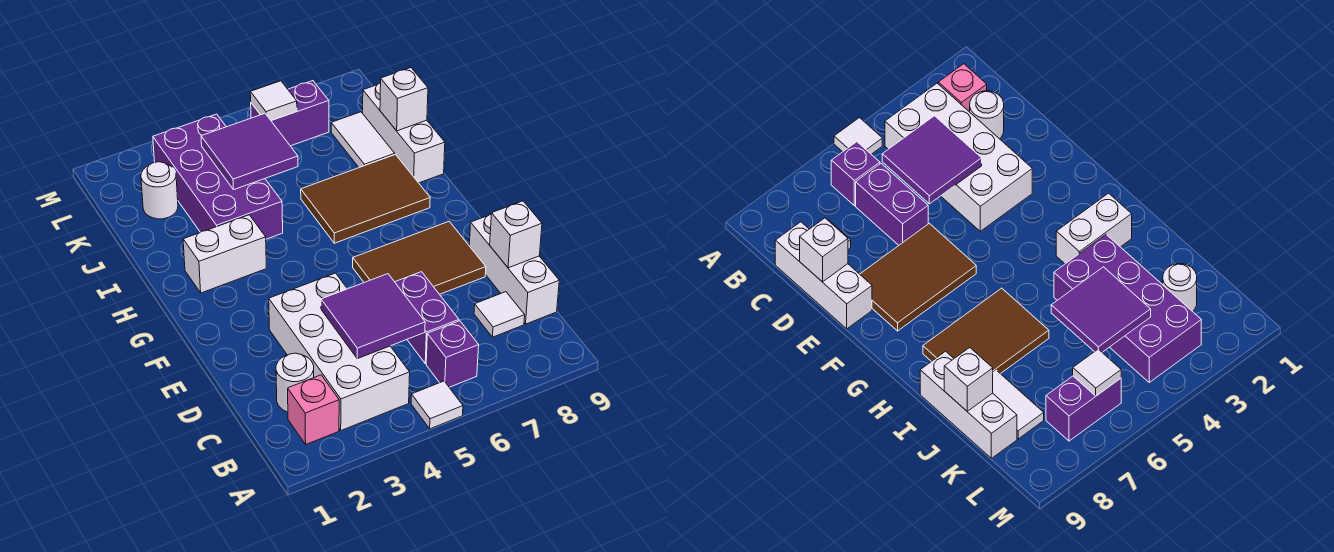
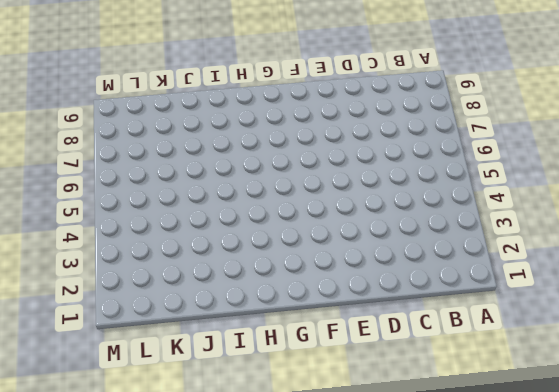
none -> white tile A5 level 1
none -> pink brick B2 level 1
none -> white brick B3:E4 level 1

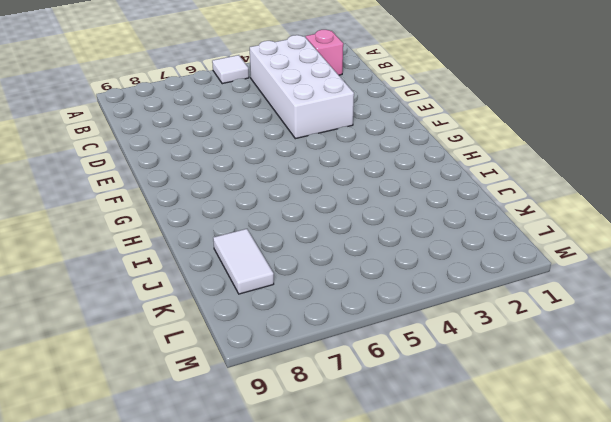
none -> purple brick B6 level 1
none -> white round brick C2 level 1
none -> purple brick C6:D6 level 1

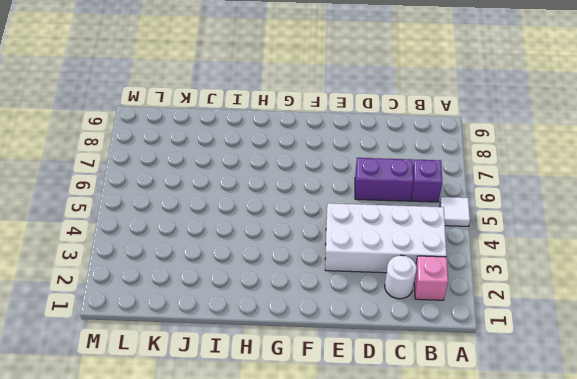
none -> white tile C8 level 1
none -> white brick C9:E9 level 1
none -> brown tile E6:F8 level 1

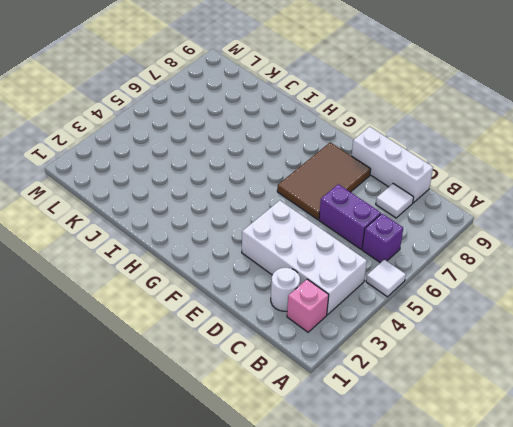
none -> white brick H2:H3 level 1
none -> brown tile H6:I8 level 1
none -> purple brick I3:L4 level 1

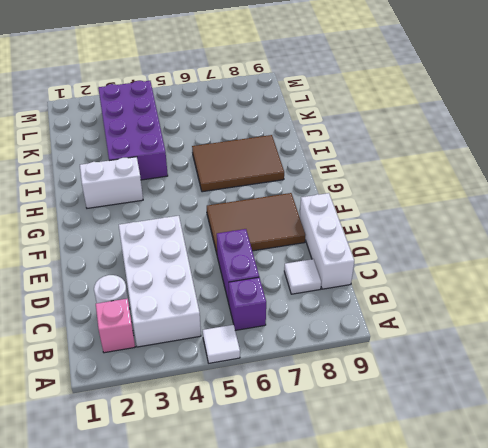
none -> white brick I9:K9 level 1
none -> white tile J8:K8 level 1
none -> white round brick K2 level 1

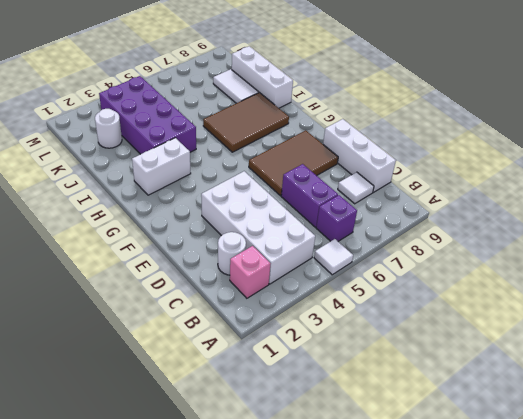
none -> purple brick L6:L7 level 1
none -> purple tile C4:D5 level 2
none -> white brick D9 level 2

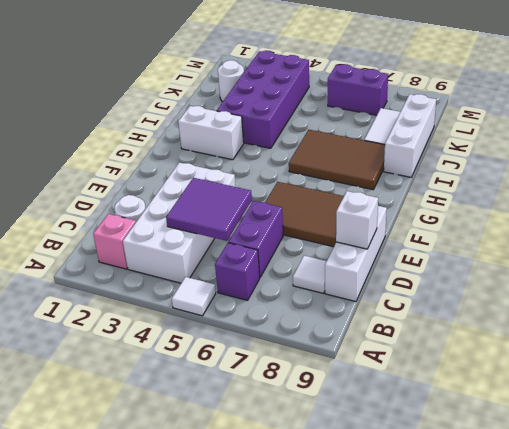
none -> purple tile J4:K5 level 2
none -> white brick J9 level 2
none -> white tile L6 level 2

